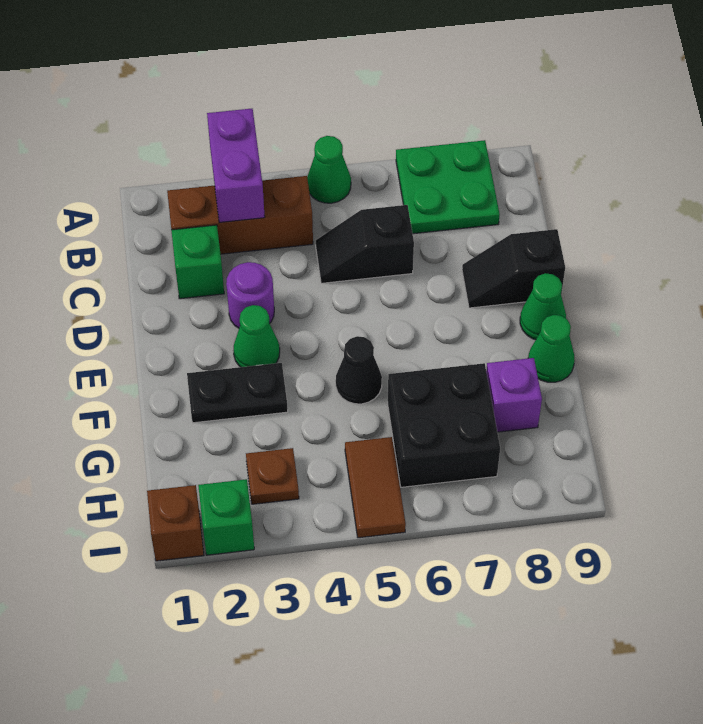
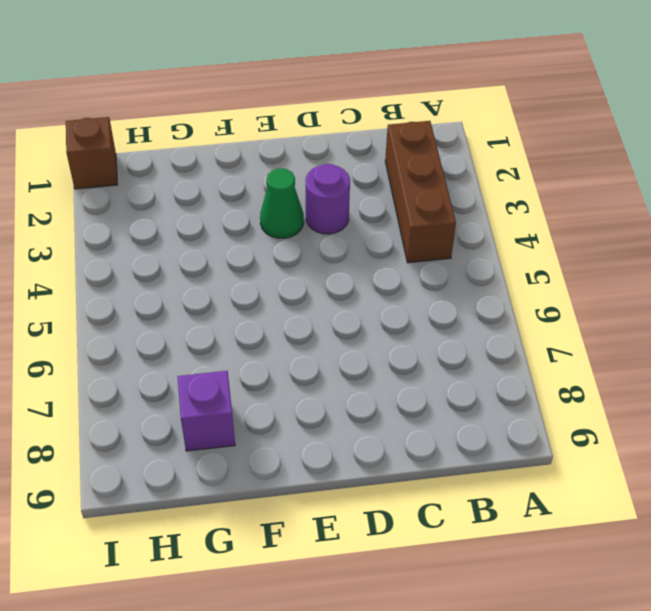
none -> green cone A5 level 1
none -> green plate A7:B8 level 1
none -> green brick C2 level 1

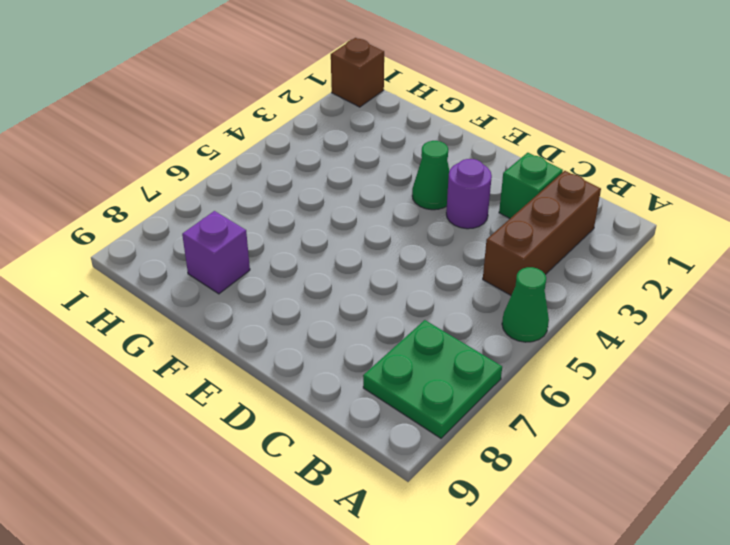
none -> black slope C5:C6 level 1 top 6
none -> black slope D8:D9 level 1 top 9
none -> green cone E9 level 1

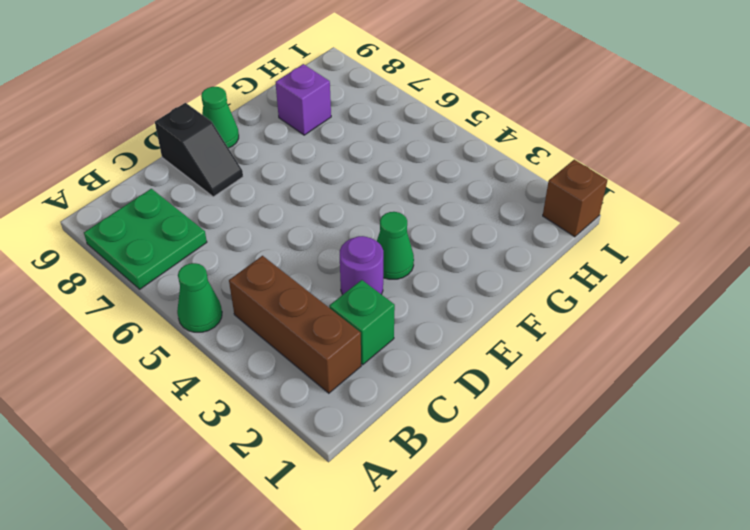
none -> black slope C5:C6 level 1 top 6
none -> black plate F2:F3 level 1
none -> black cone F5 level 1

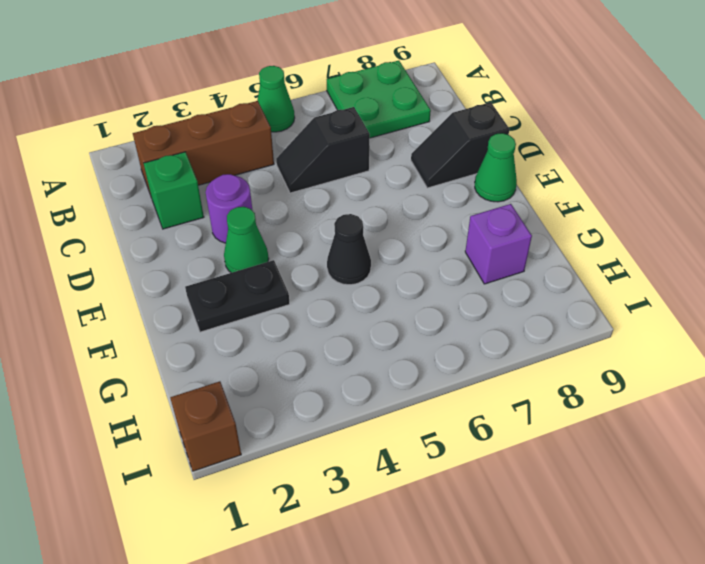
none -> green cone F9 level 1
none -> black brick G6:H7 level 1
none -> brown plate H3 level 1

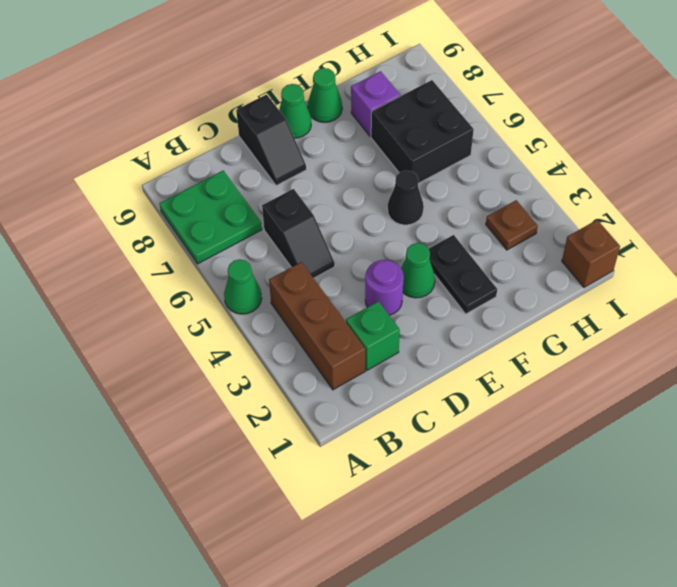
none -> brown tile H5:I5 level 1
none -> green brick I2 level 1
none -> purple brick A3:B3 level 2

